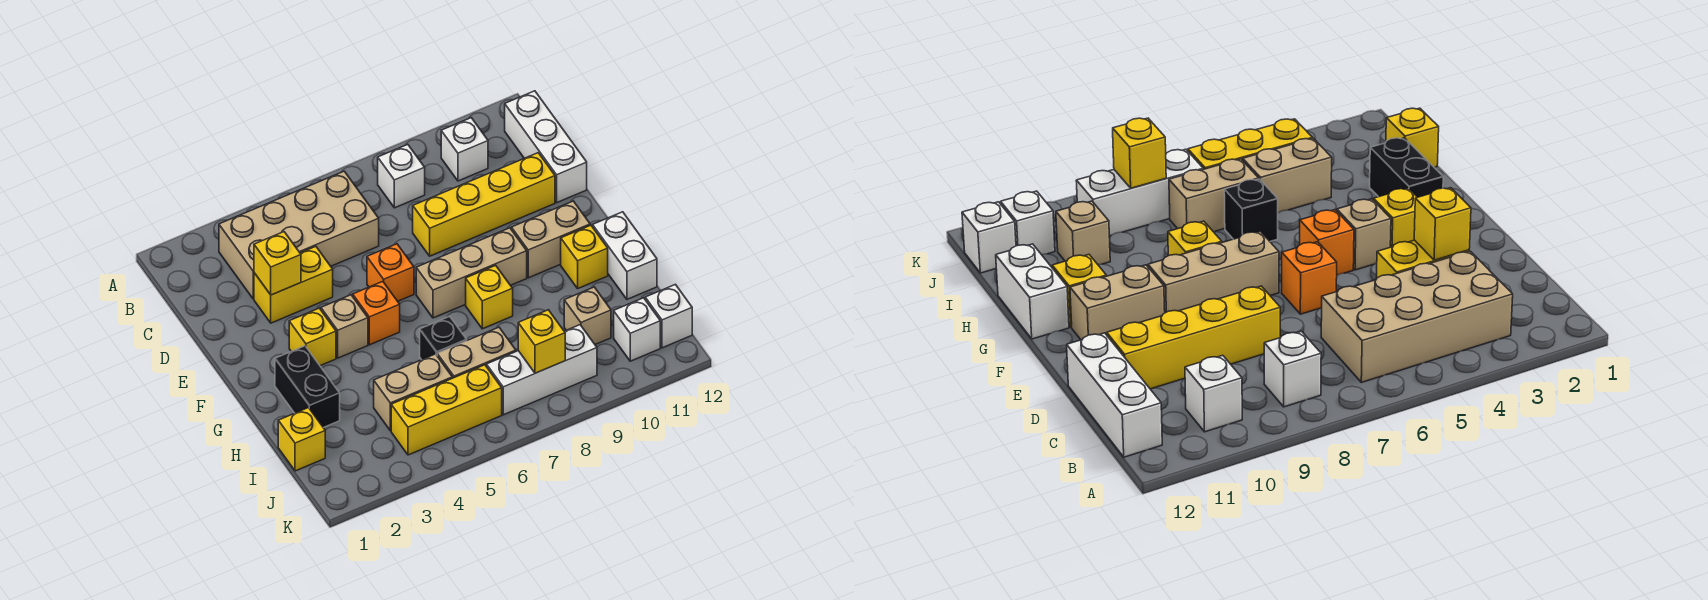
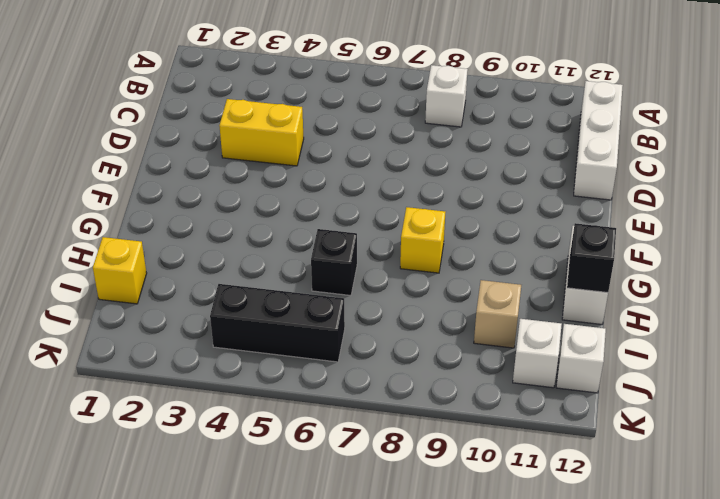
black brick H12 level 2 -> none
black brick J4:J6 level 1 -> yellow brick J4:J6 level 1
none -> tan brick B3:C6 level 1
none -> white brick B10 level 1
none -> yellow brick D8:D11 level 1

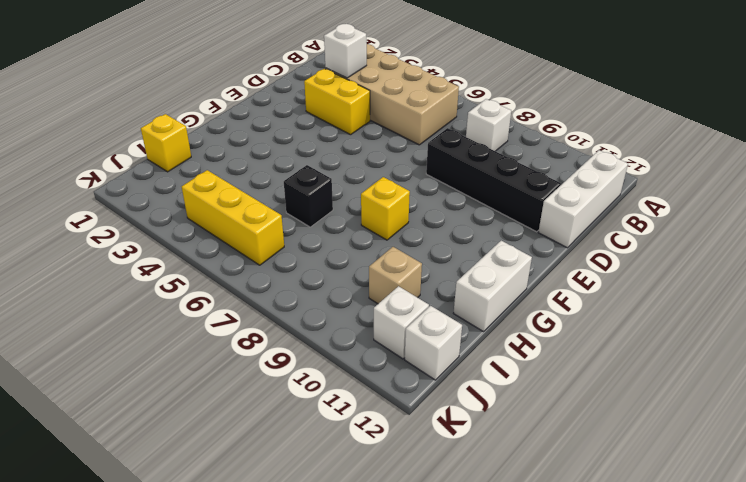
white brick C3 level 2 -> white brick B10 level 1
black brick D8:D11 level 1 -> yellow brick D8:D11 level 1
none -> orange brick E6 level 1
none -> yellow brick F3 level 1
none -> tan brick F4 level 1

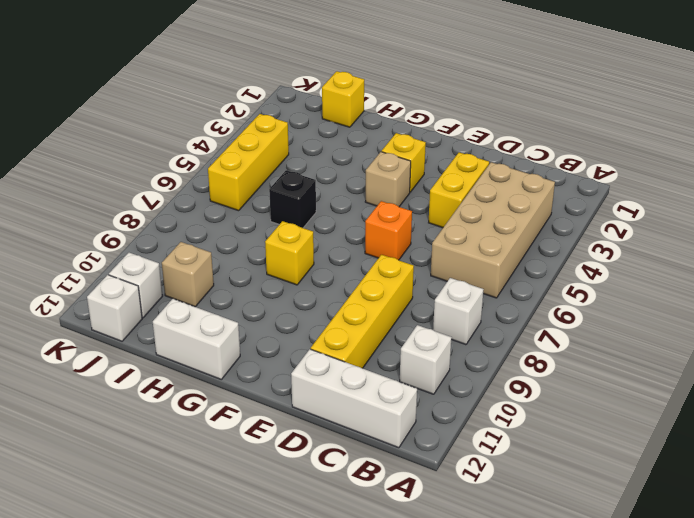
none -> orange brick F5 level 1
none -> tan brick F7:F9 level 1
none -> tan brick F10:F11 level 1

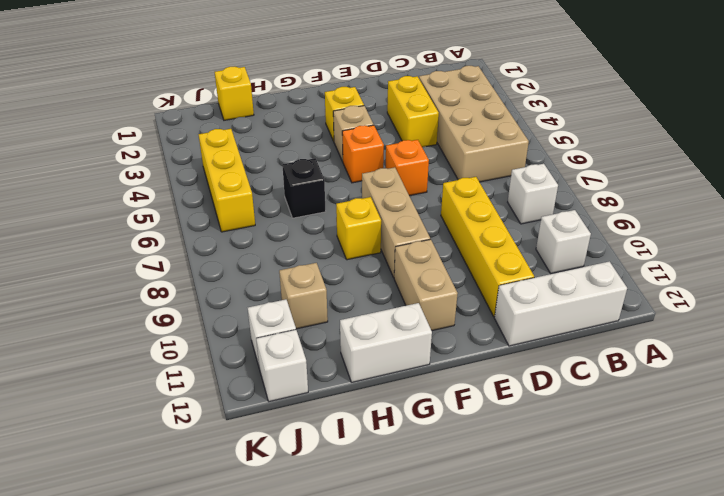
none -> black brick G2:H2 level 1
none -> yellow brick G11 level 1
none -> tan brick I4:I5 level 1

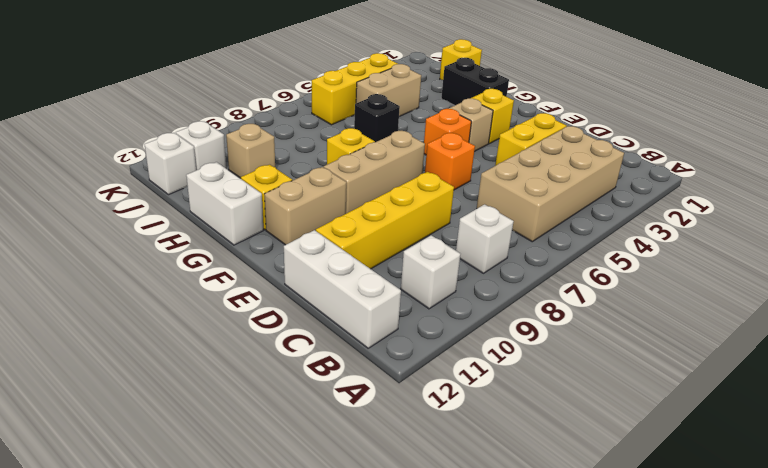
none -> tan brick I6:I7 level 1
none -> white brick J7:J9 level 1
none -> yellow brick D3 level 2

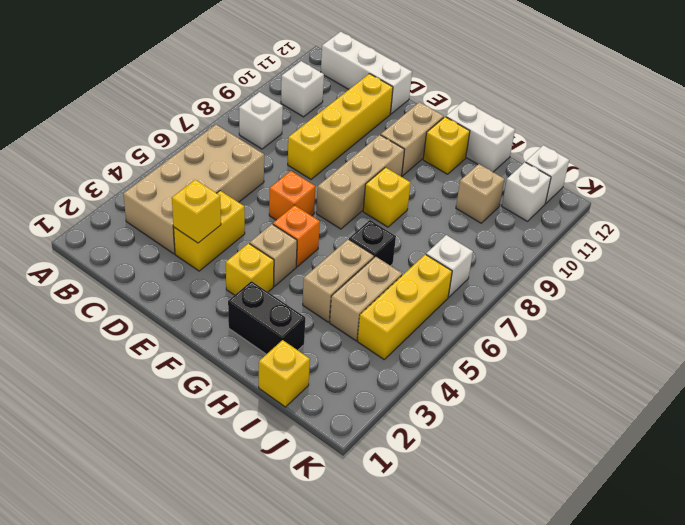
tan brick H4:H5 level 1 -> tan brick I6:I7 level 1
white brick J7 level 1 -> white brick J7:J9 level 1
none -> yellow brick J8 level 2

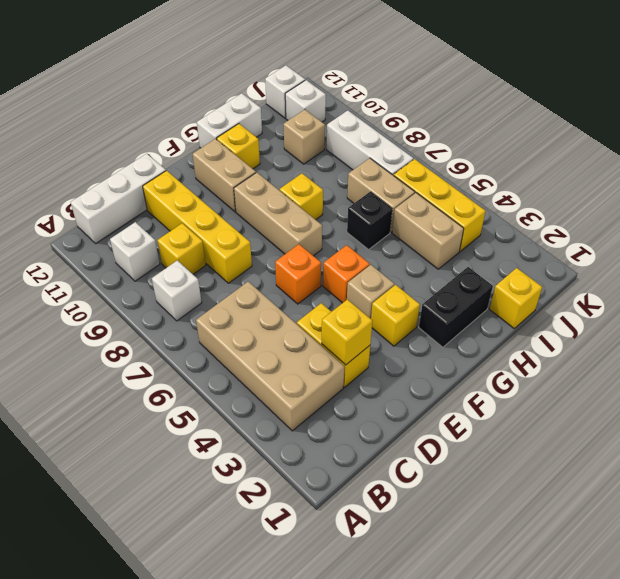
yellow brick C9 level 1 -> yellow brick J8 level 2

